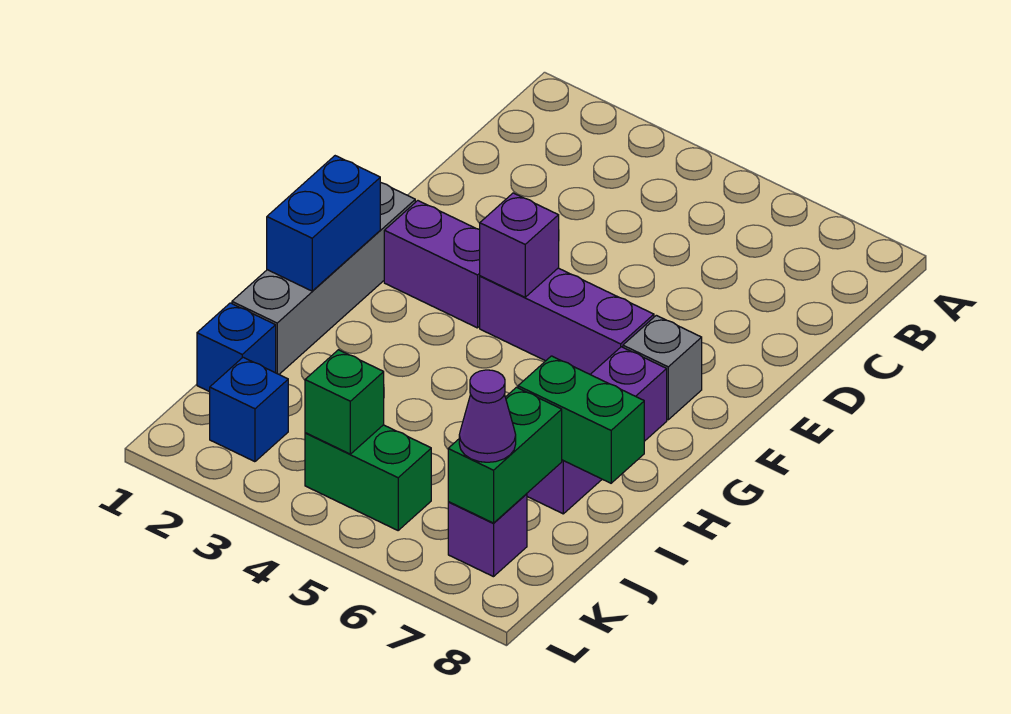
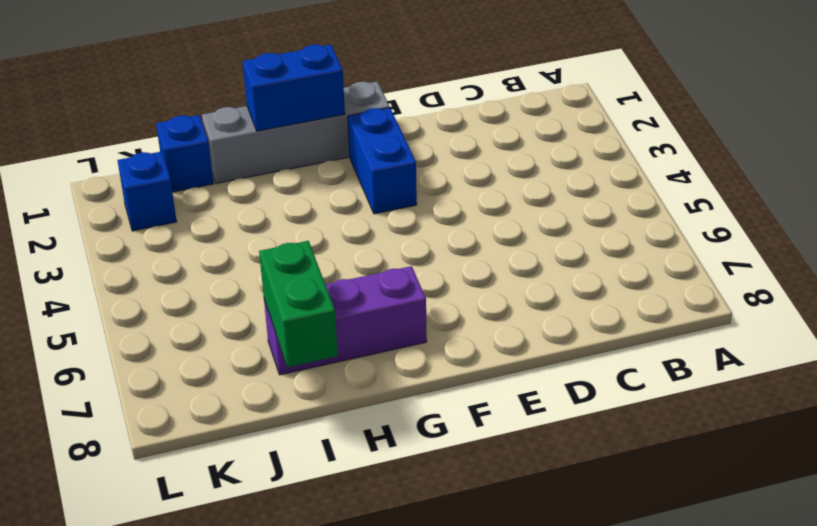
blue brick F2:F3 level 1 -> purple brick F2:F3 level 1
none -> purple brick F4:F6 level 1
none -> grey brick F7 level 1
none -> green brick K4:K5 level 1

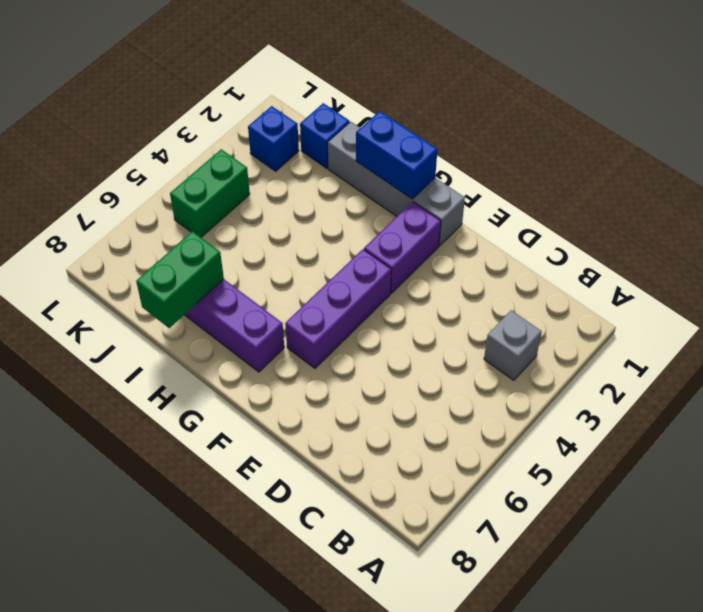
grey brick B3 level 1 -> grey brick F7 level 1
none -> purple brick K7 level 1
none -> purple brick F4 level 2
none -> green brick J7:K7 level 2

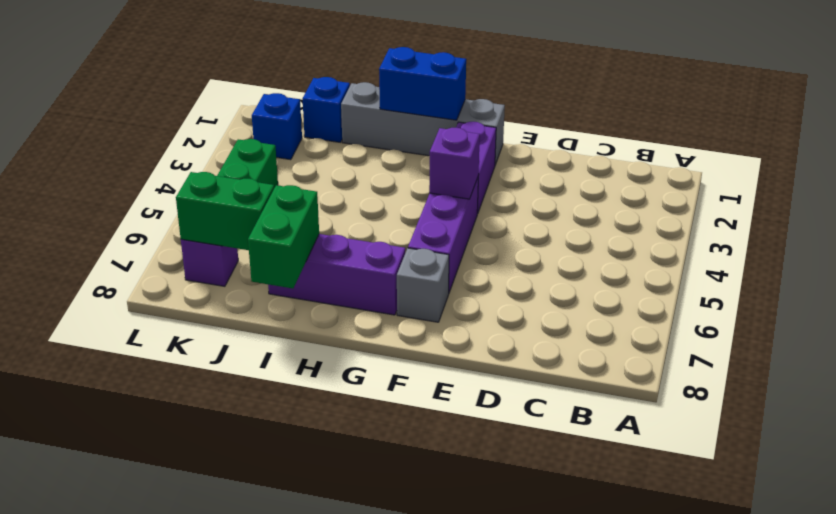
none -> green brick K4 level 2
none -> purple cone K7 level 3

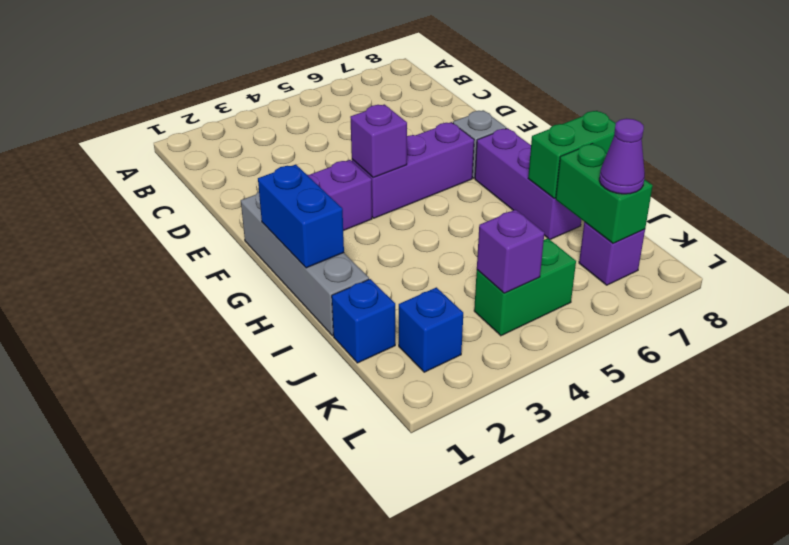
purple brick K4 level 2 -> green brick K4 level 2

